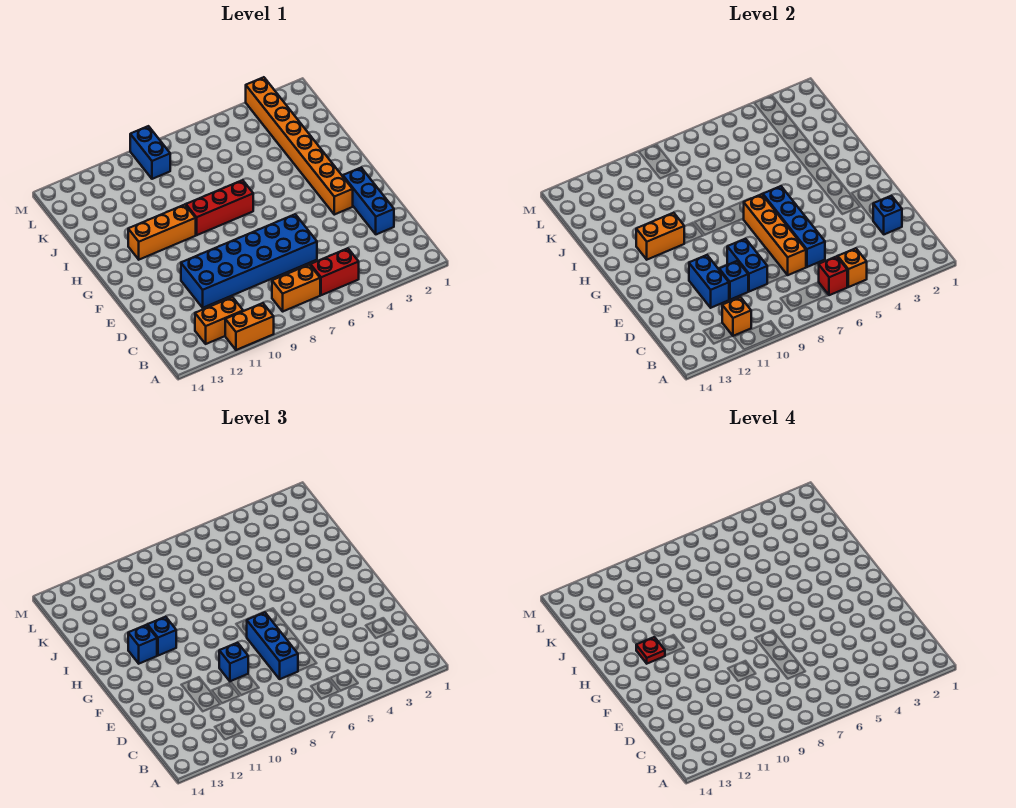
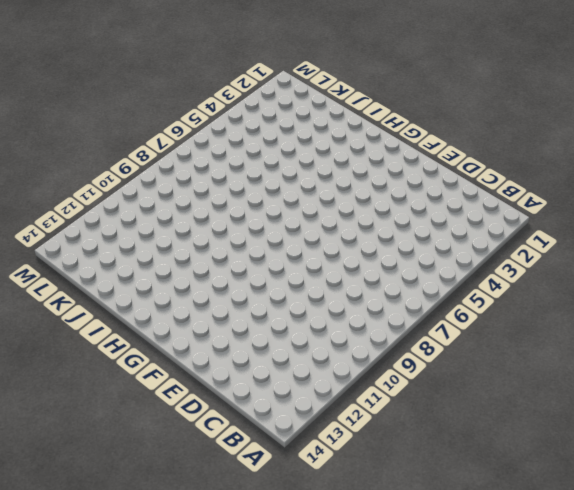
none -> orange brick A10:A11 level 1
none -> red brick B5:B6 level 1
none -> orange brick B7:B8 level 1

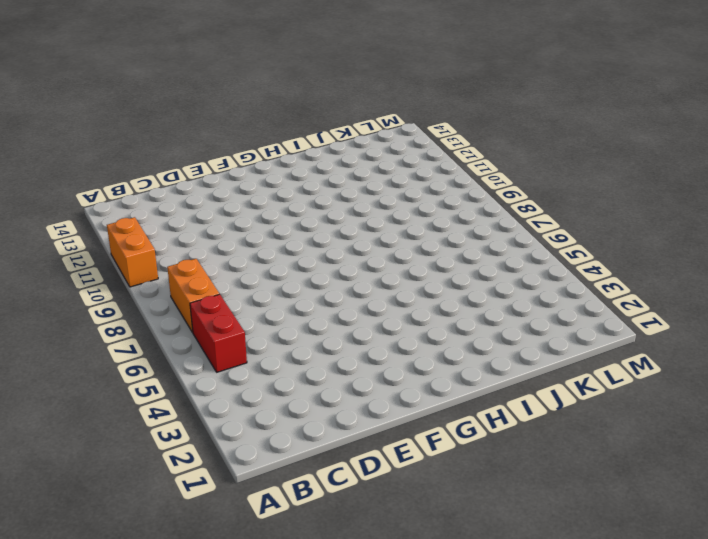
none -> orange brick B11:B12 level 1
none -> blue brick D2:F2 level 1
none -> blue brick D6:E11 level 1

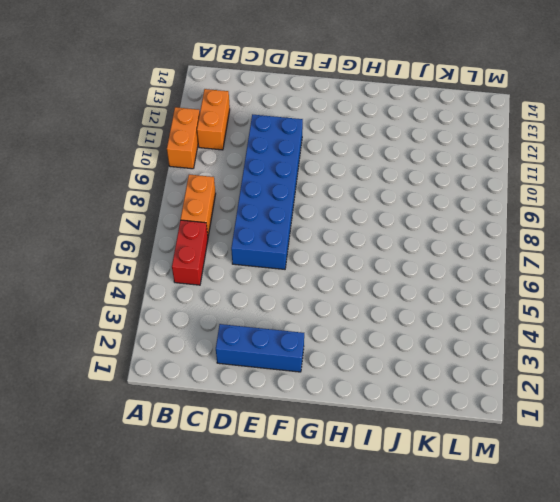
none -> orange brick F3:M3 level 1
none -> red brick H7:H9 level 1
none -> orange brick H10:H12 level 1

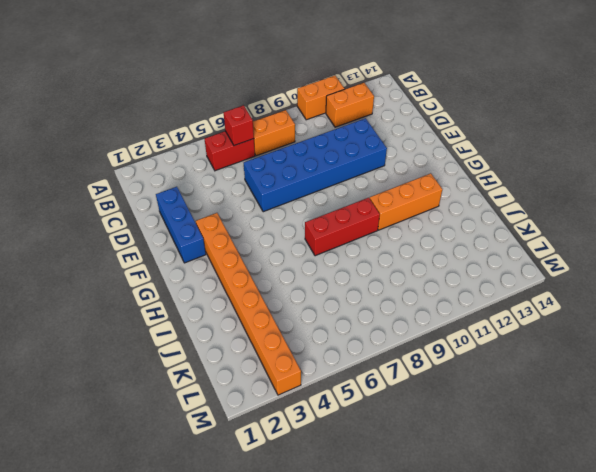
none -> blue brick L9:M9 level 1
none -> orange brick B5 level 2
none -> orange brick B11 level 2

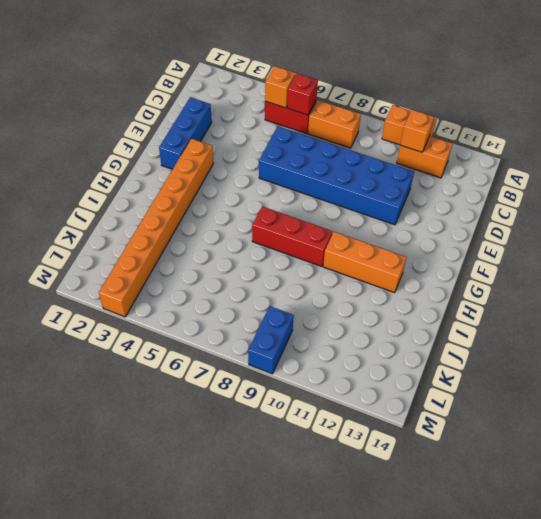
none -> blue brick D2 level 2
none -> blue brick D6:G6 level 2
none -> orange brick D7:G7 level 2

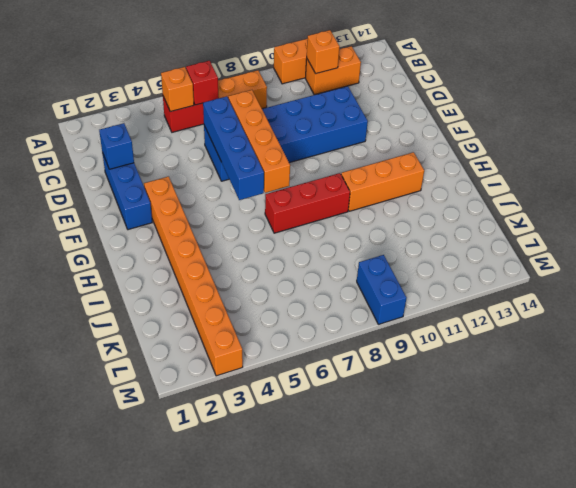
none -> blue brick D9:E9 level 2
none -> blue brick D10 level 2
none -> blue brick D11:E11 level 2

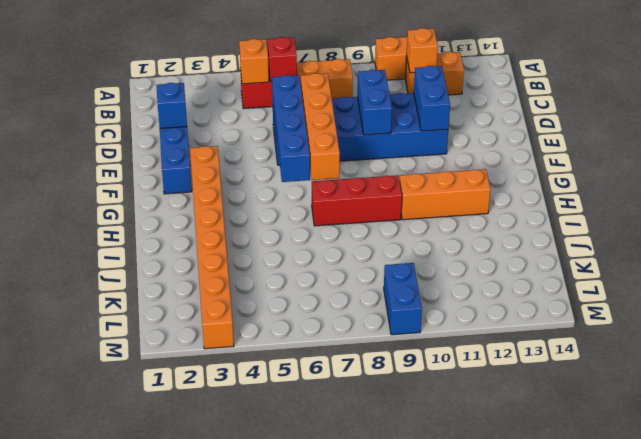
none -> blue brick D10 level 2
none -> orange brick H11:H12 level 2
none -> blue brick D7:F7 level 3

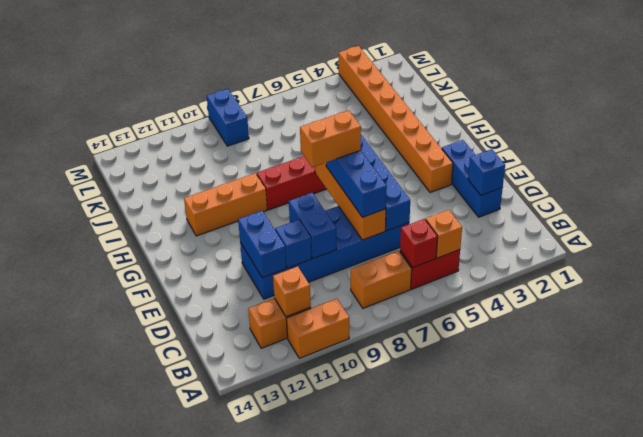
orange brick F7:F8 level 4 -> orange brick H11:H12 level 2
none -> blue brick E9 level 3
none -> blue brick H11 level 3
none -> blue brick H12 level 3

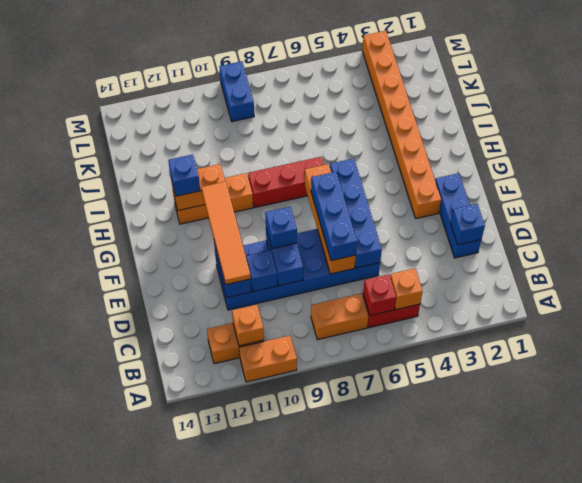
orange tile D11:G11 level 3 -> none
none -> blue brick H11 level 3
none -> red plate H12 level 4

